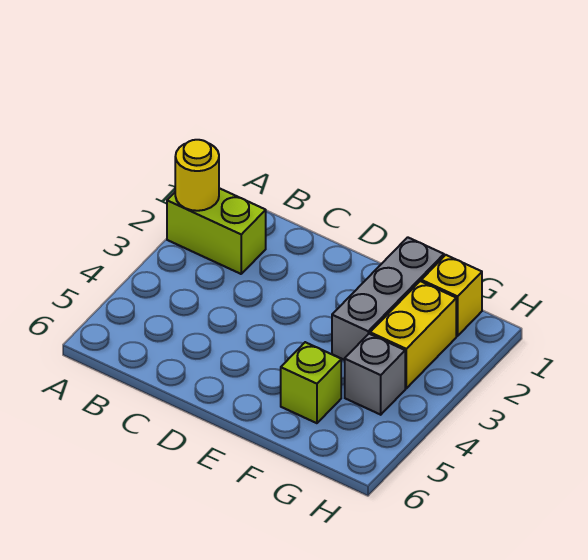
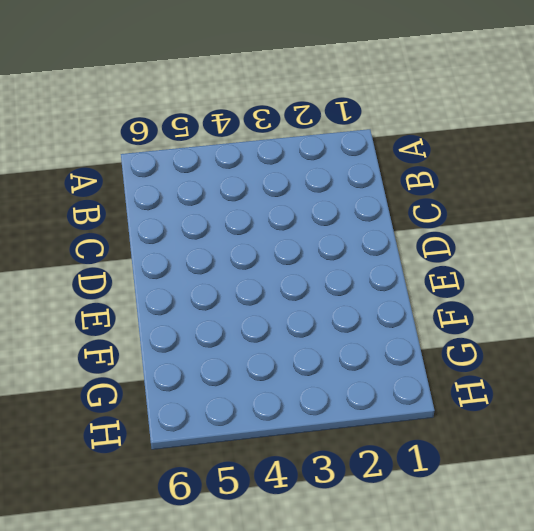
none -> lime brick A2:B2 level 1
none -> grey brick F1:F3 level 1

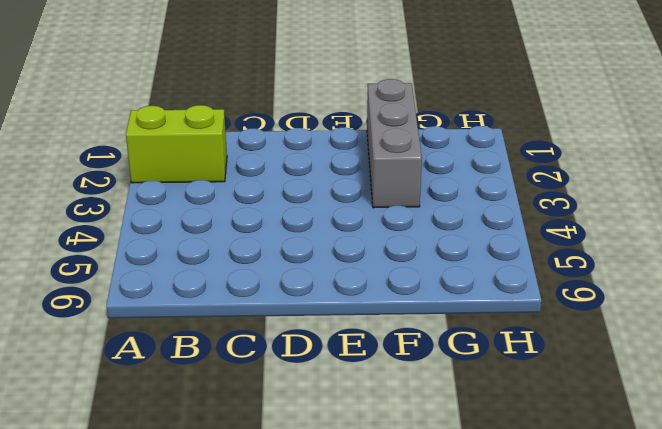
none -> lime brick F5 level 1
none -> yellow brick G1 level 1

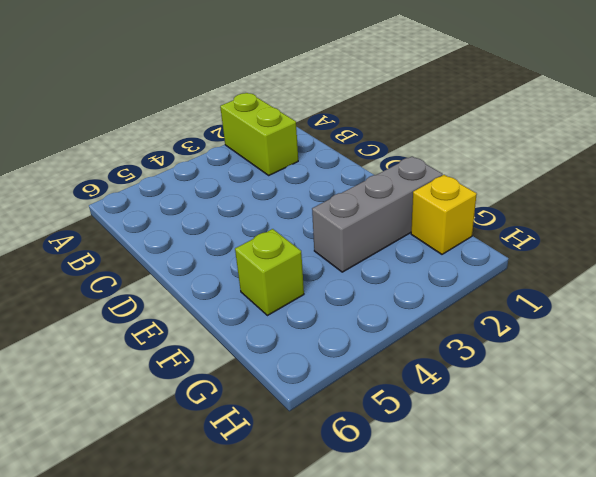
none -> yellow brick G2:G3 level 1
none -> grey brick G4 level 1

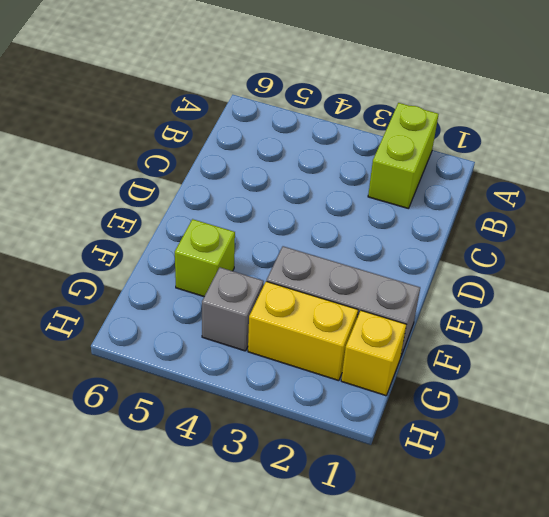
none -> yellow round brick A2 level 2

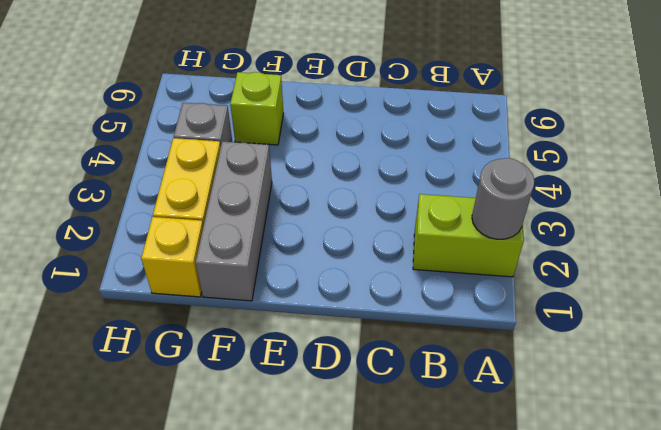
grey round brick A2 level 2 -> yellow round brick A2 level 2

